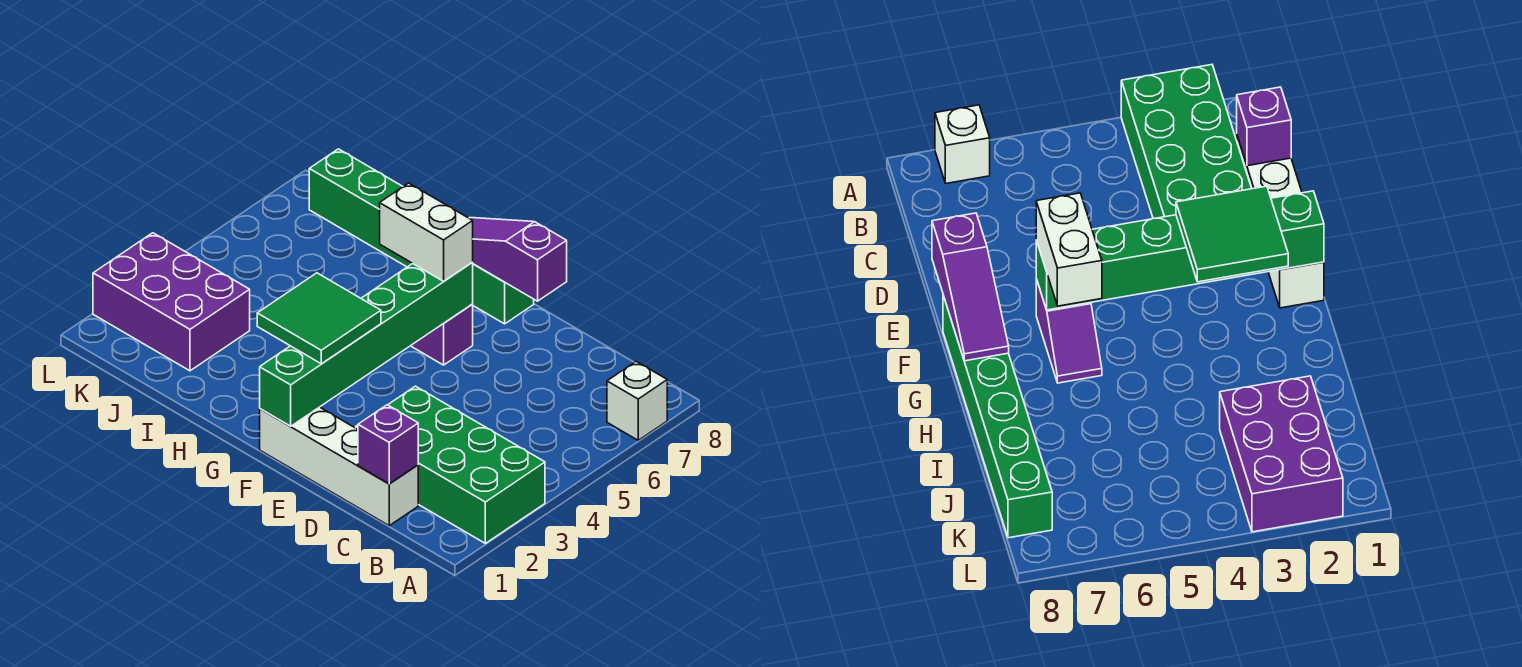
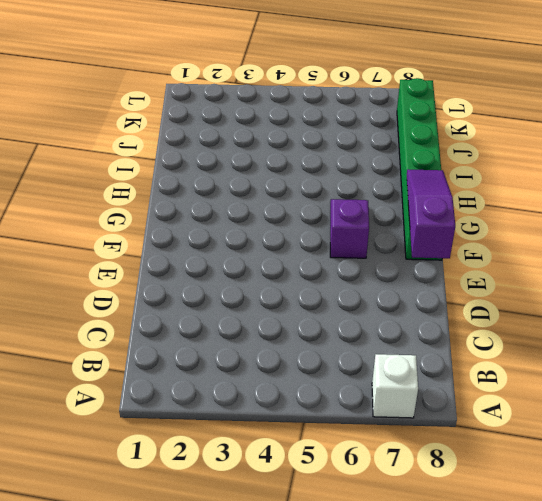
none -> green brick A2:D3 level 1
none -> white brick C1:F1 level 1

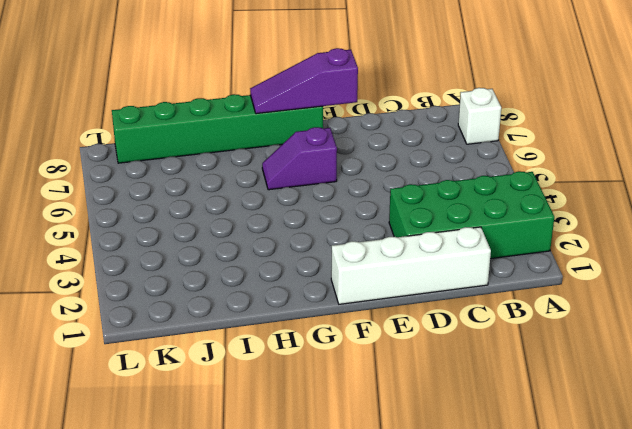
none -> purple brick J2:L3 level 1
none -> purple brick C1 level 2

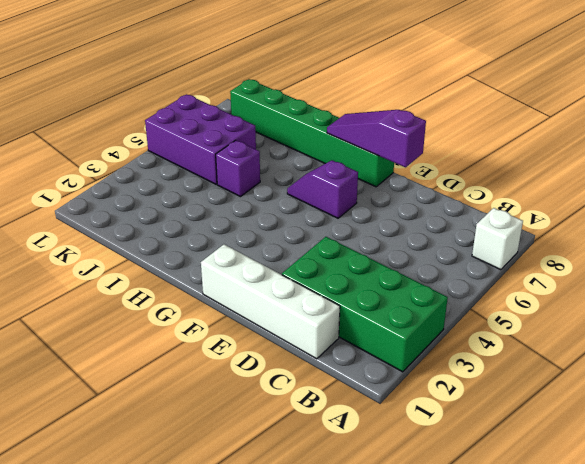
purple brick I5 level 1 -> purple brick C1 level 2
purple brick J5:L6 level 1 -> purple brick J2:L3 level 1
none -> green brick F1:F6 level 2
none -> green tile F2:G3 level 3

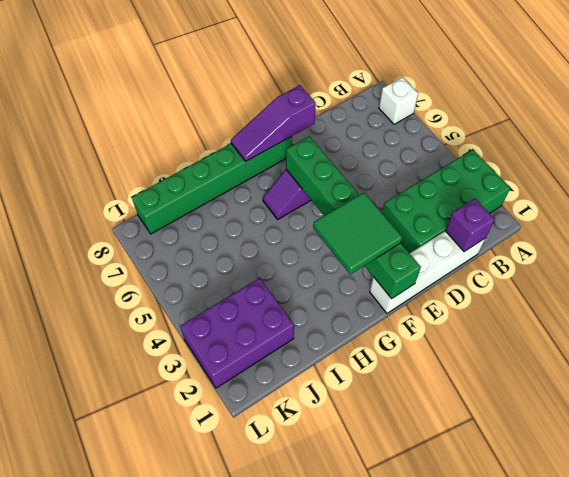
none -> white brick F6:G6 level 3

